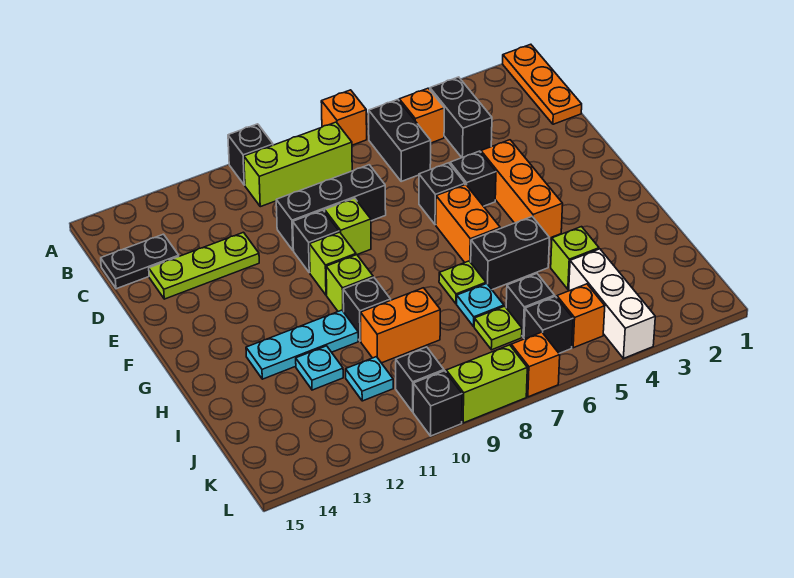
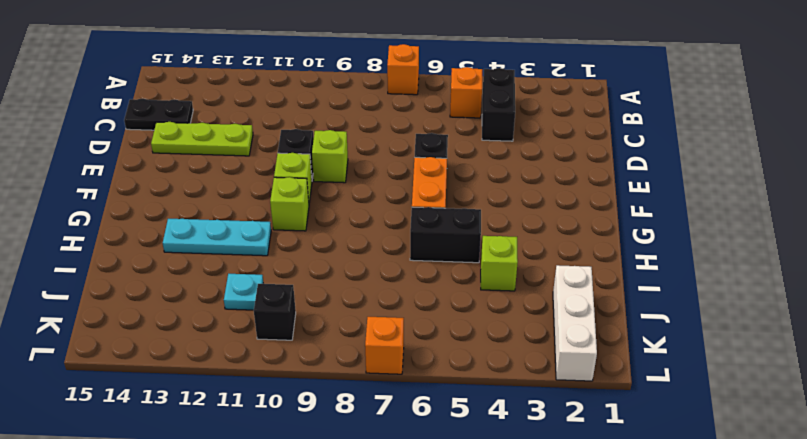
white brick J2:L2 level 1 -> white brick J4:L4 level 1
none -> orange plate A1:C1 level 1
none -> black brick A10 level 1
none -> black brick B6:C6 level 1
none -> lime brick B8:B10 level 1

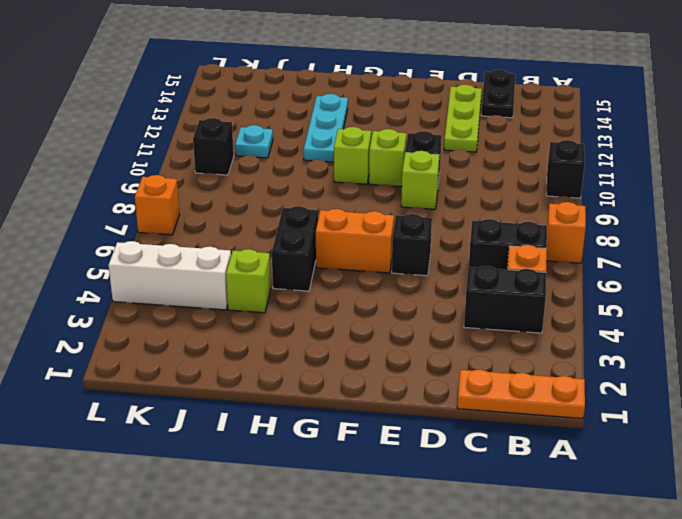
none -> lime brick B8:B10 level 1
none -> black brick D8:D10 level 1
none -> orange brick E4:G4 level 1
none -> black brick E5 level 1

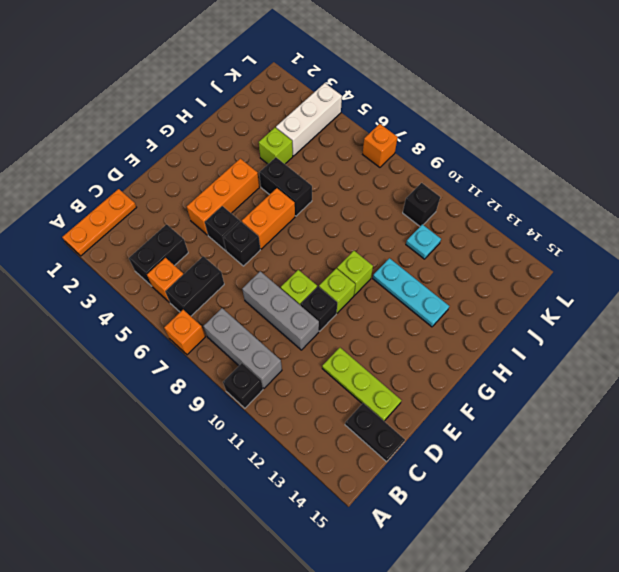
grey brick B8:B10 level 1 -> lime brick B8:B10 level 1
grey brick D8:D10 level 1 -> black brick D8:D10 level 1
none -> lime plate H7 level 1
none -> black brick H10 level 1
none -> cyan plate I7 level 1
none -> orange brick I9:I10 level 1

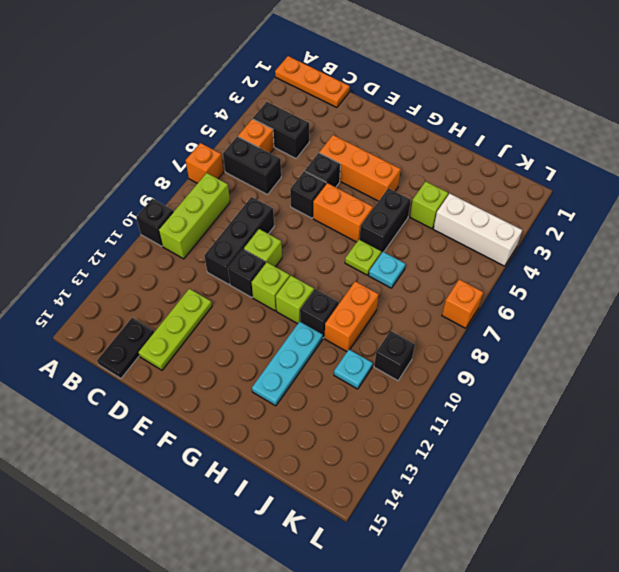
none -> cyan plate I12 level 1
none -> black brick J6 level 1
none -> lime plate J7 level 1
none -> orange brick K5 level 1

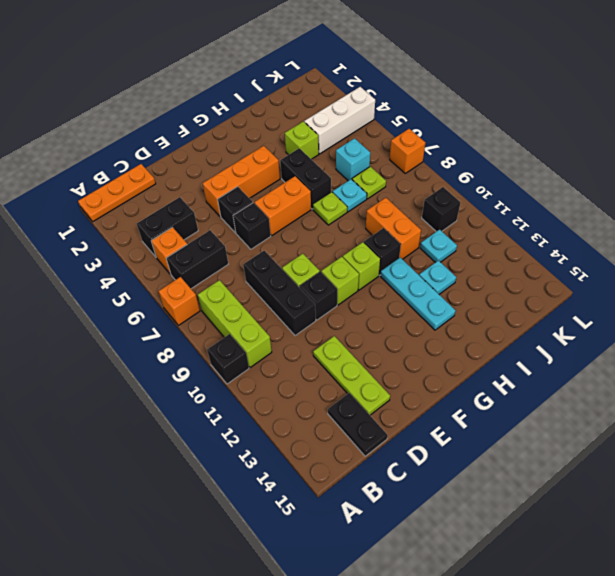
cyan brick J6 level 1 -> black brick J6 level 1
none -> orange brick K5 level 1
none -> black brick K6 level 1
none -> lime brick L8:L9 level 1
none -> black brick L10 level 1

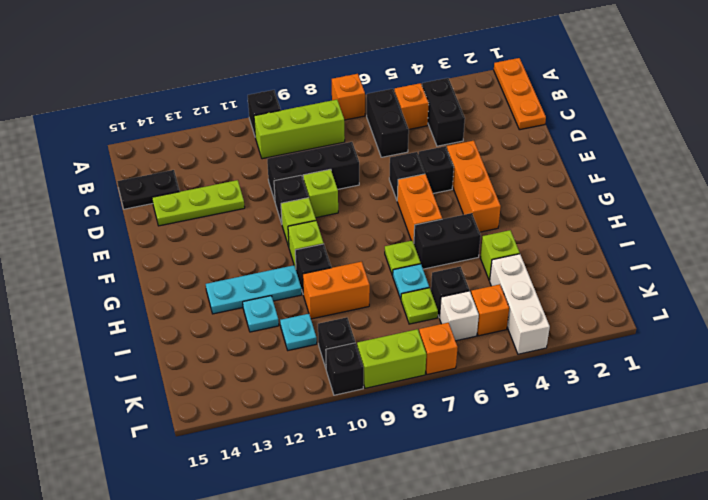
white brick K6 level 1 -> black brick K6 level 1

